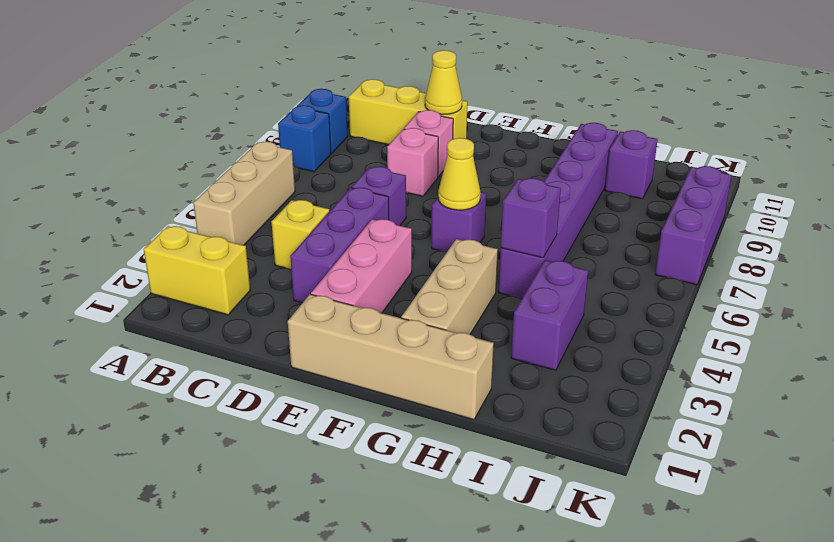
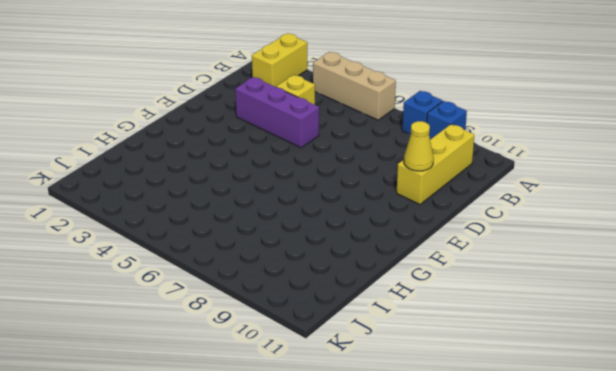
none -> purple brick D6 level 1
none -> pink brick D8 level 1
none -> pink brick D9 level 1

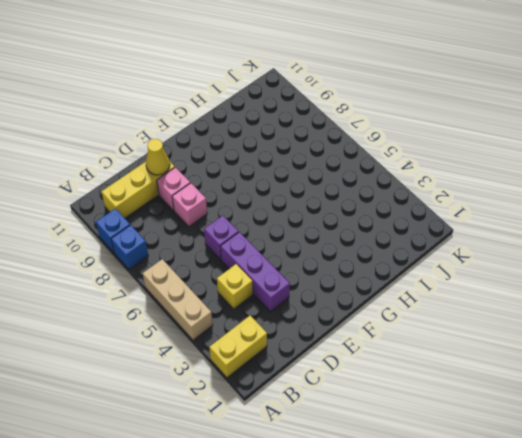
none -> tan brick E1:H1 level 1
none -> pink brick E2:E4 level 1
none -> purple brick F6 level 1

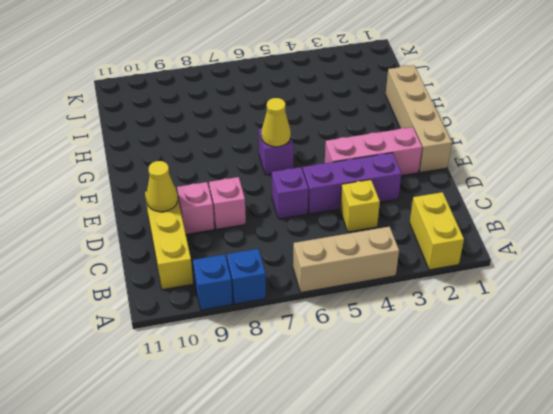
none -> tan brick G2:G4 level 1
none -> purple brick H5:H10 level 1
none -> purple brick I3:I4 level 1

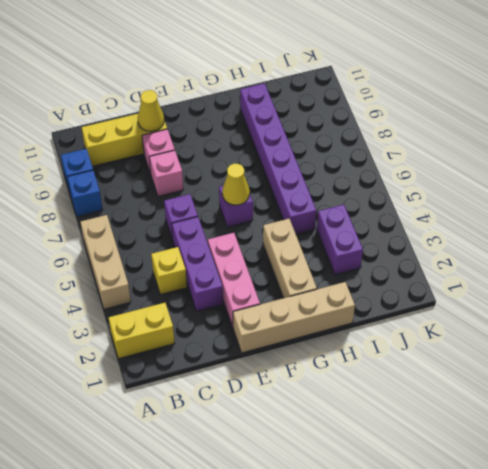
none -> purple brick I10 level 1
none -> purple brick K7:K9 level 1
none -> purple brick H5 level 2

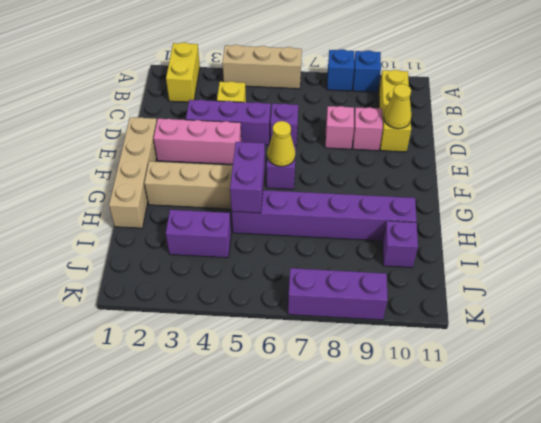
purple brick G5:H5 level 2 -> purple brick H5 level 2

